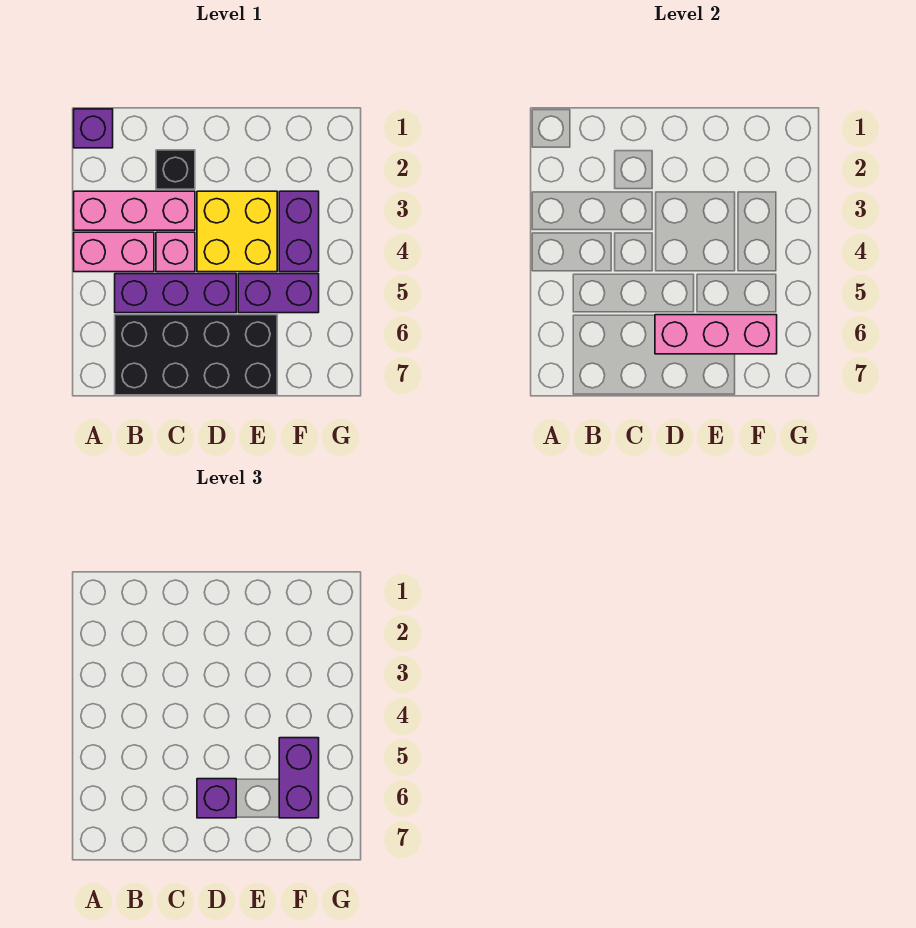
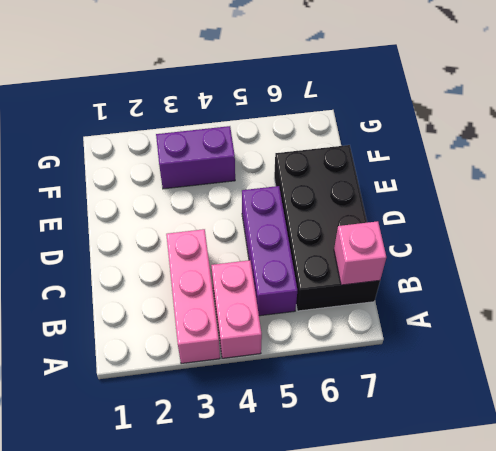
pink brick B7 level 2 -> pink brick C4 level 1
none -> purple brick A1 level 1
none -> black brick C2 level 1
none -> yellow brick D3:E4 level 1

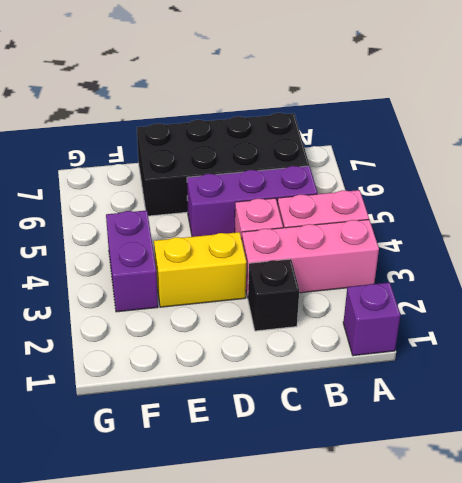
yellow brick D3:E3 level 1 -> yellow brick D3:E4 level 1
none -> purple brick E5:F5 level 1
none -> pink brick D6:F6 level 2
none -> purple brick D6 level 3

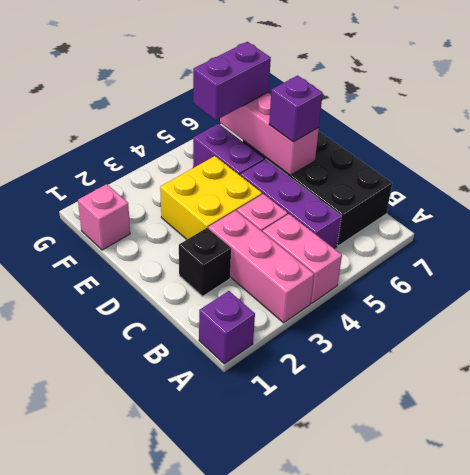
pink brick F1 level 1 -> none
none -> purple brick F3:F4 level 1

